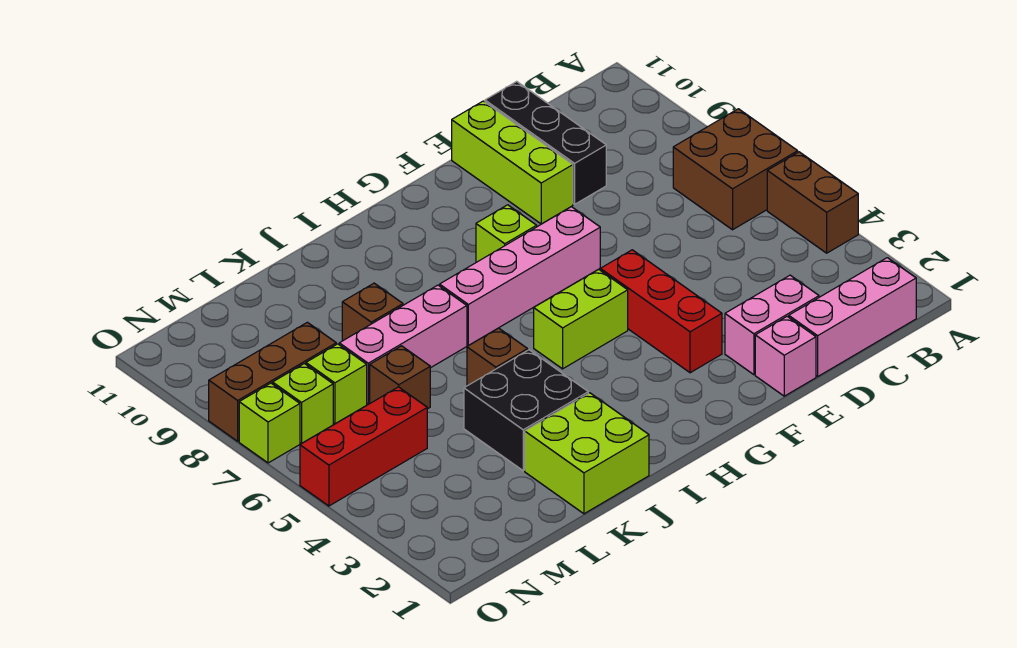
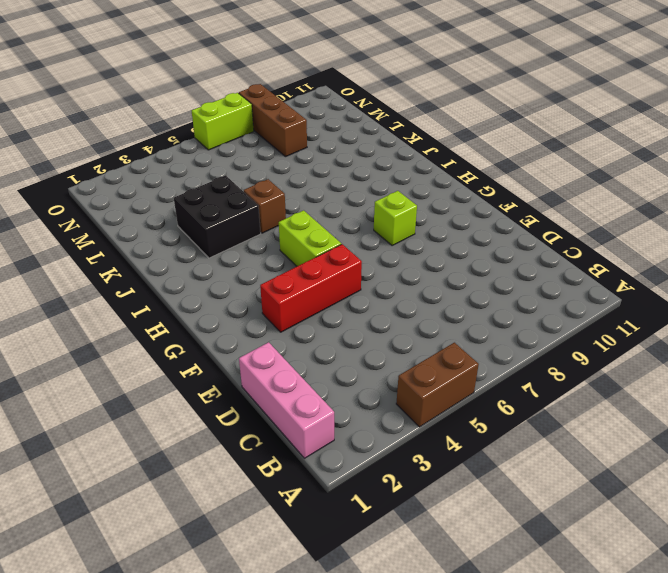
lime brick O6:O7 level 1 -> lime brick O7 level 1
none -> brown brick A6:B7 level 1
none -> pink brick D2:E2 level 1
none -> black brick D9:D11 level 1

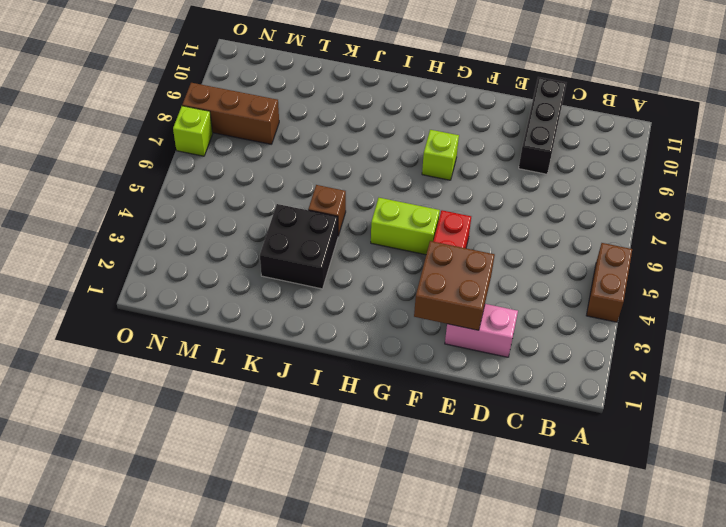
brown brick E2:F3 level 2 -> brown brick A6:B7 level 1
none -> pink brick B1:D1 level 1
none -> pink brick E1 level 1
none -> lime brick E9:E11 level 1

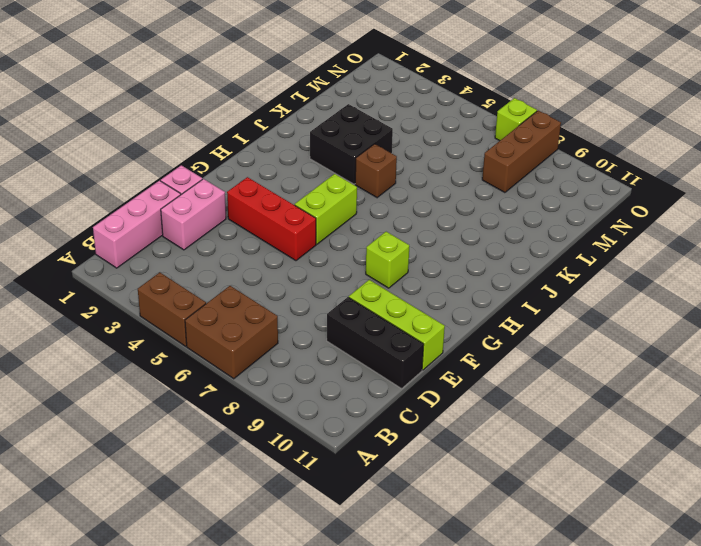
none -> pink brick F7:I7 level 1
none -> lime brick J1:K2 level 1
none -> pink brick J7:L7 level 1

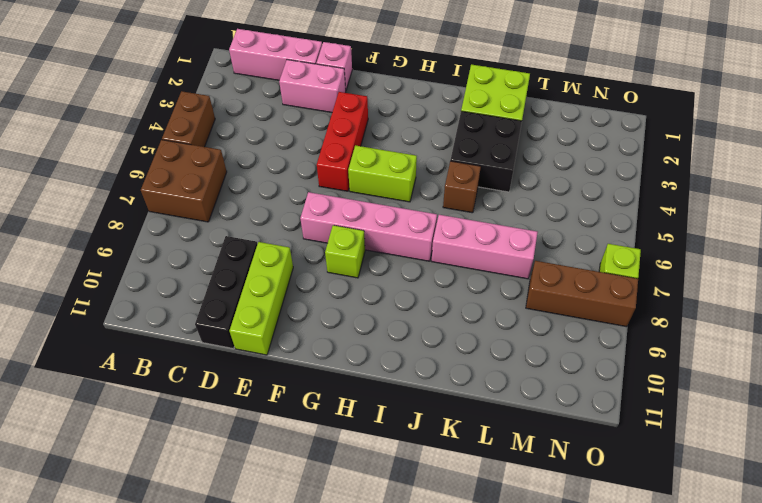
none -> brown brick K8 level 1
none -> brown brick L6 level 1
none -> red brick M5:O5 level 1

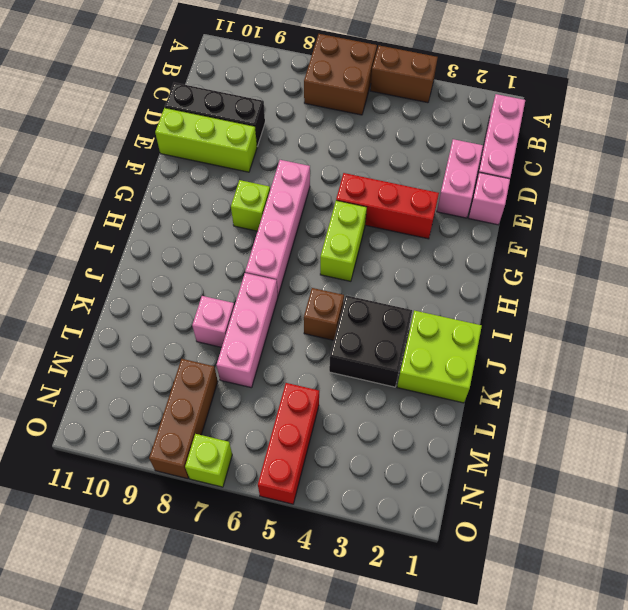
pink brick K8 level 1 -> brown brick K8 level 1
none -> brown brick L6 level 1
none -> lime brick M7 level 1
none -> lime brick N7 level 1

